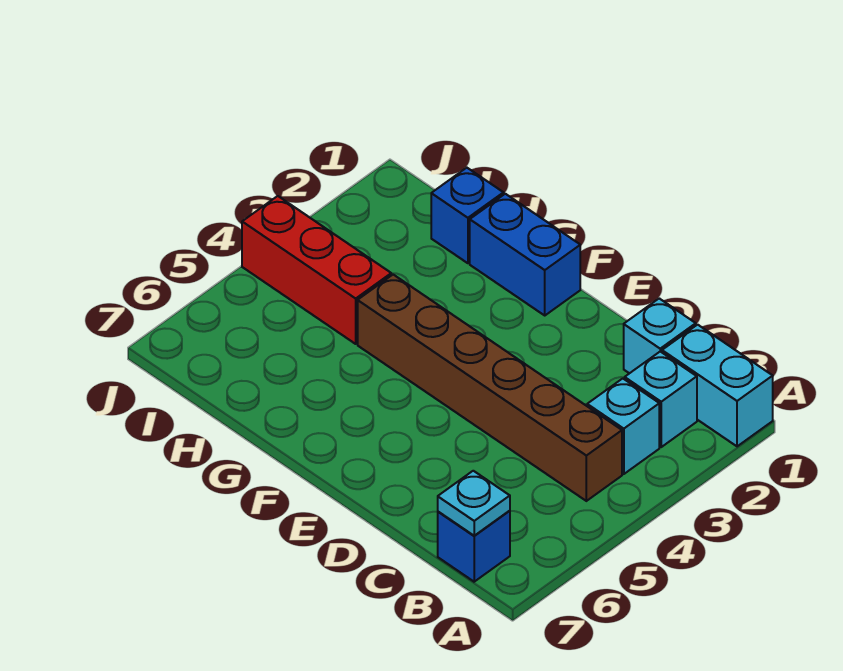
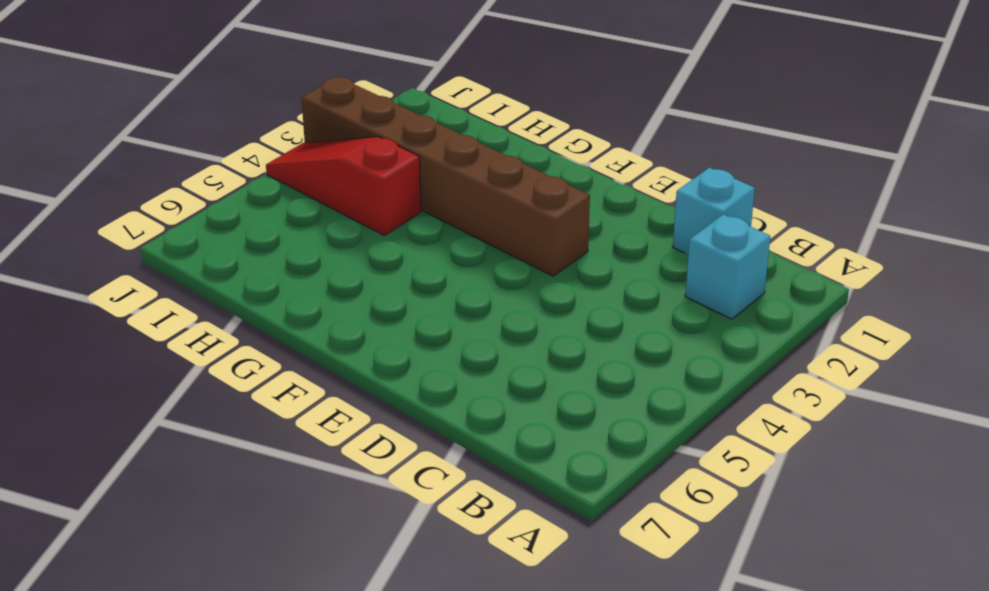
brown brick E3:J3 level 1 -> brown brick B4:G4 level 1
red slope H4:J4 level 1 top H -> red brick H4:J4 level 1
none -> cyan brick A1:B1 level 1
none -> cyan brick B3 level 1

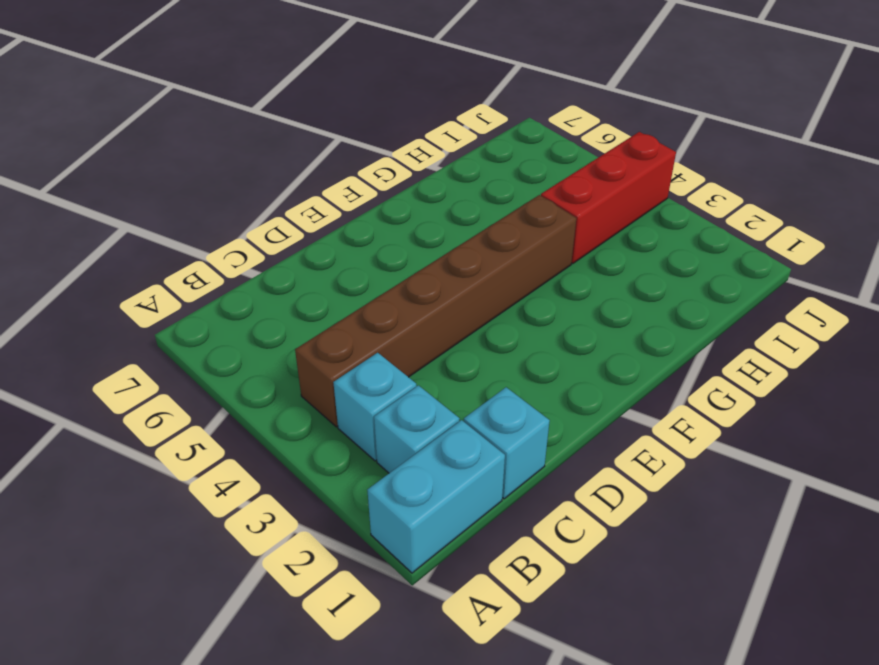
none -> blue brick B7 level 1
none -> blue brick F1:G1 level 1

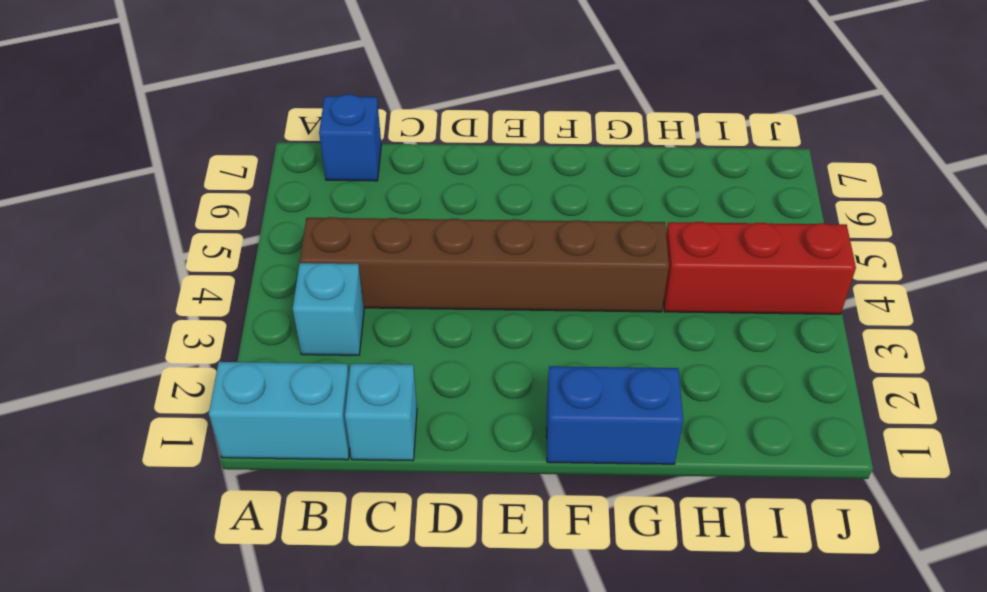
none -> cyan brick B2 level 1
none -> blue brick H1 level 1

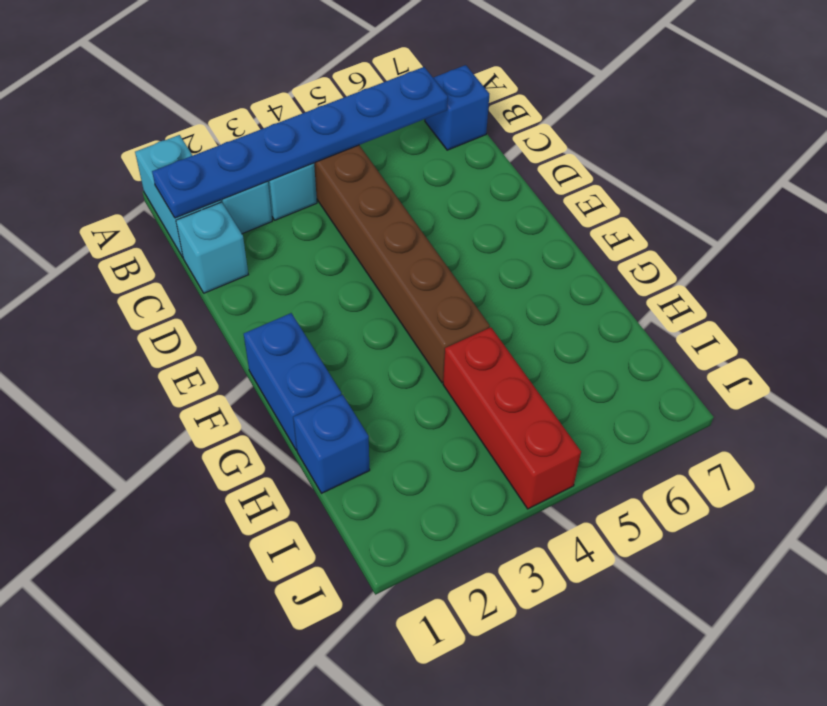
blue plate B1:B6 level 2 -> none
none -> cyan plate B7 level 2

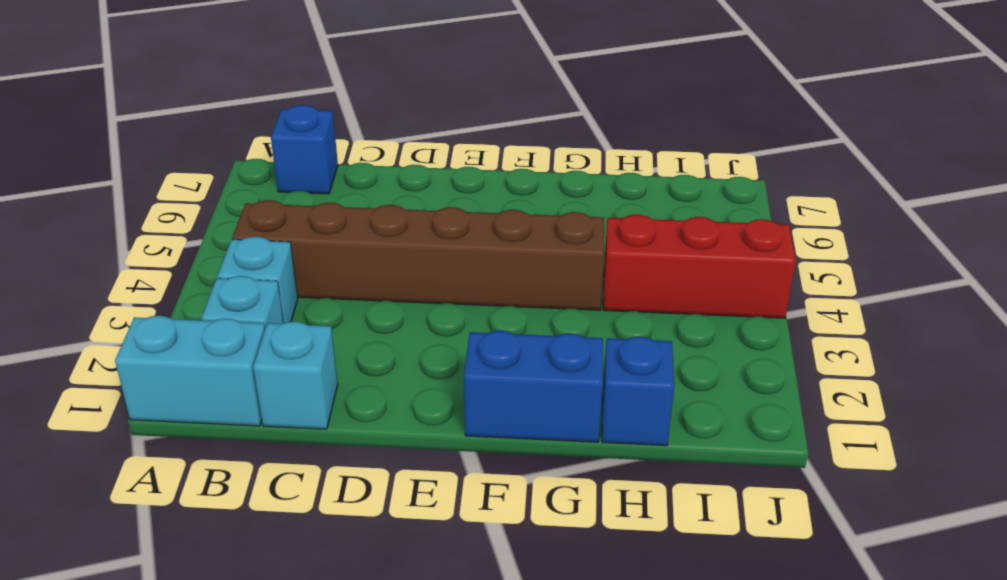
none -> cyan plate B7 level 2

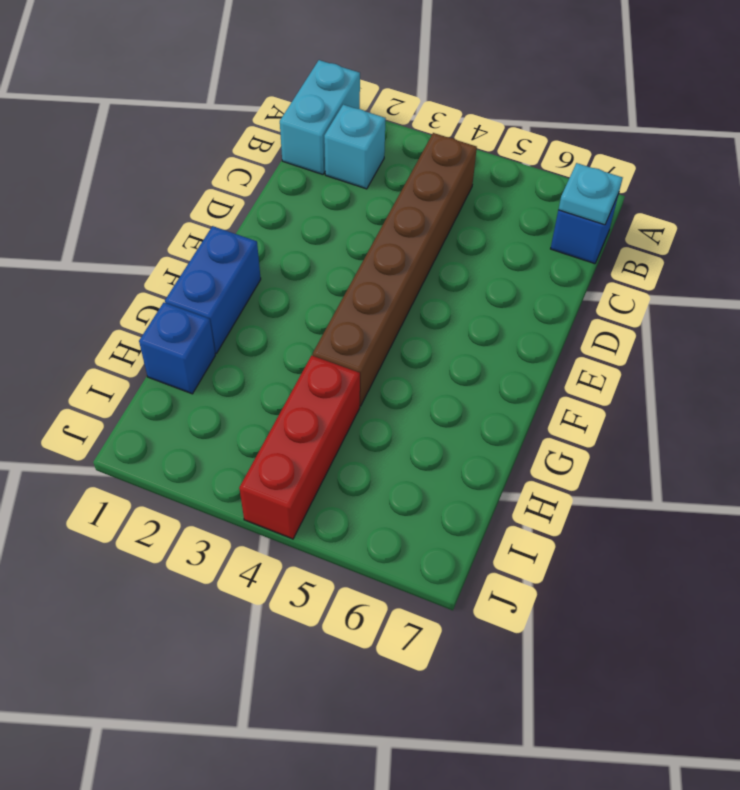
none -> cyan brick B3 level 1
none -> cyan brick C1 level 1

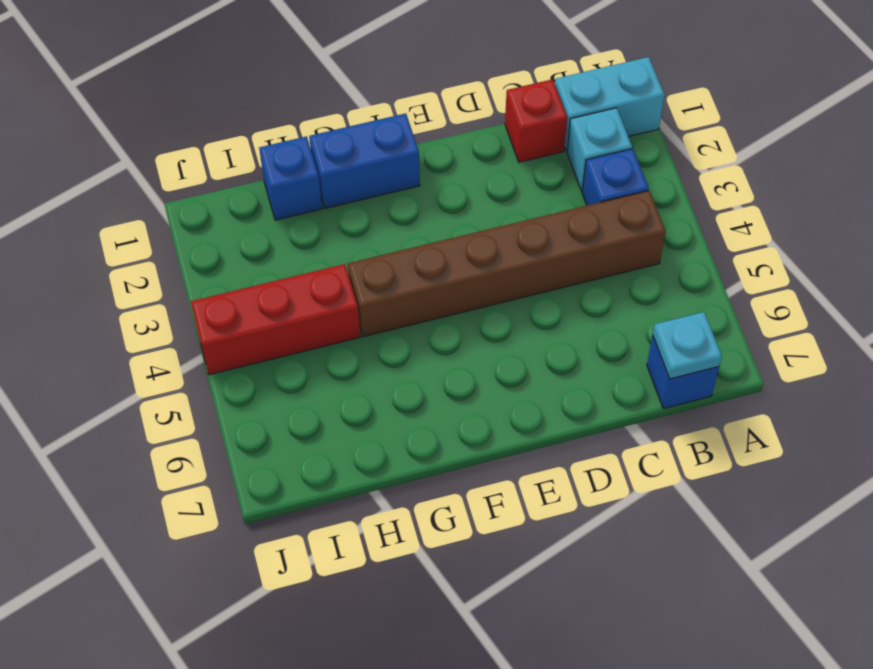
blue brick B3 level 1 -> cyan brick B3 level 1
red brick C1 level 1 -> cyan brick C1 level 1

